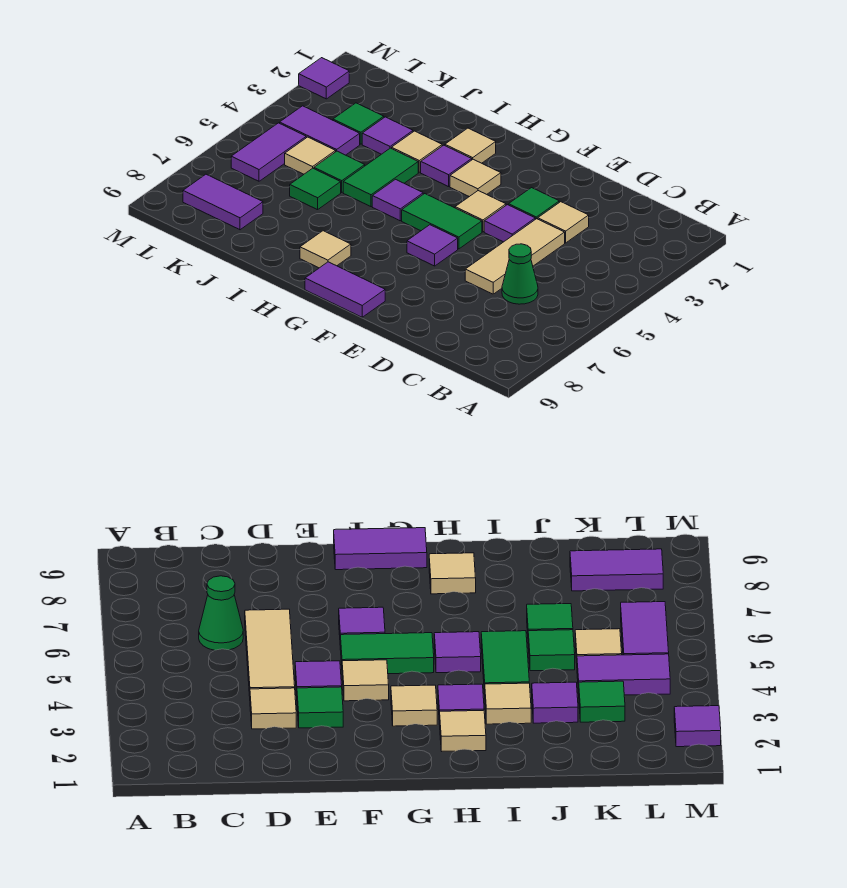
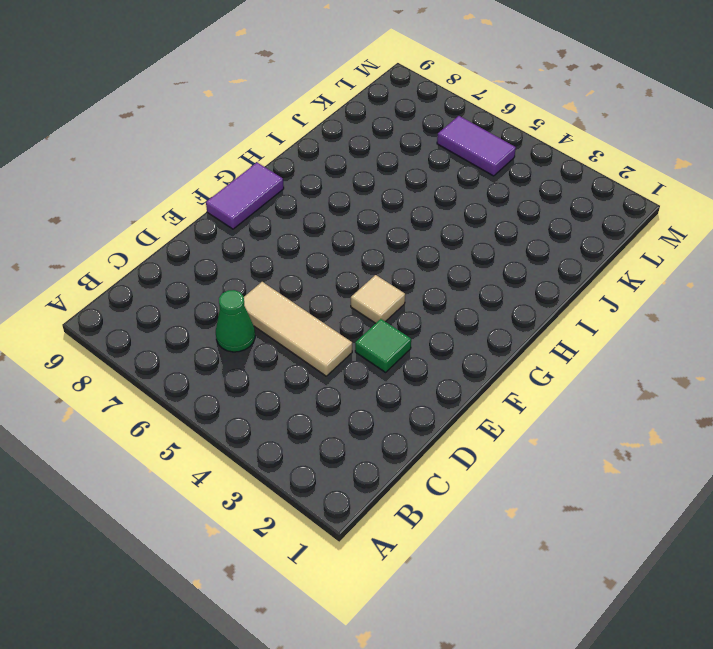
none -> tan tile D3 level 1
none -> purple tile E4 level 1
none -> green tile F5:G5 level 1

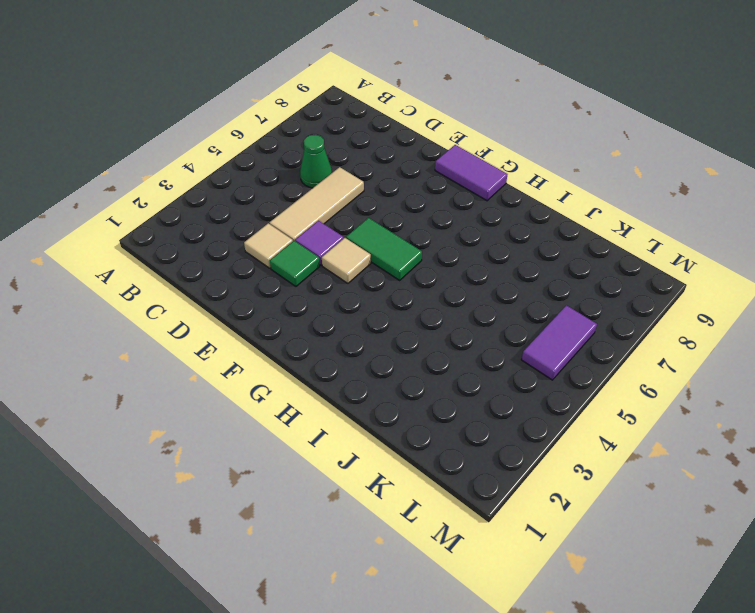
none -> purple tile F6 level 1
none -> tan tile G3 level 1
none -> tan tile H2 level 1

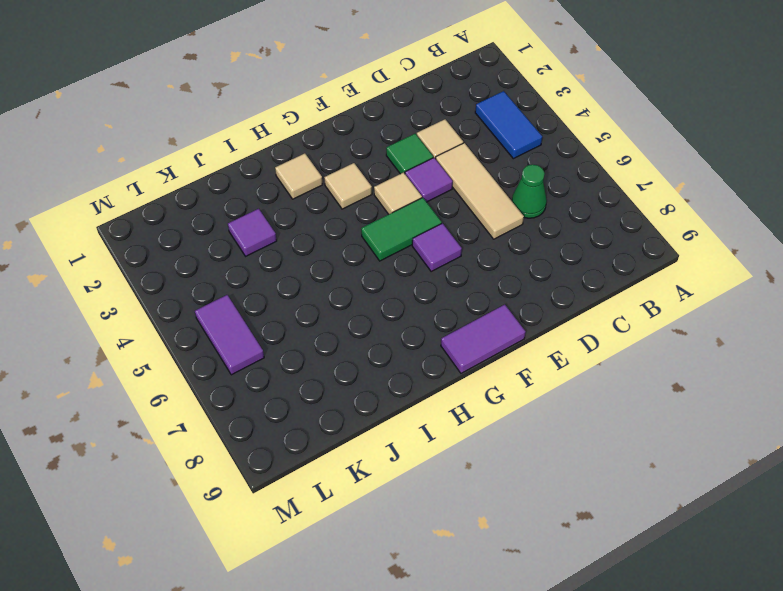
blue tile B3:B4 level 1 -> none
none -> purple tile H3 level 1
none -> purple tile H5 level 1
none -> tan tile H8 level 1

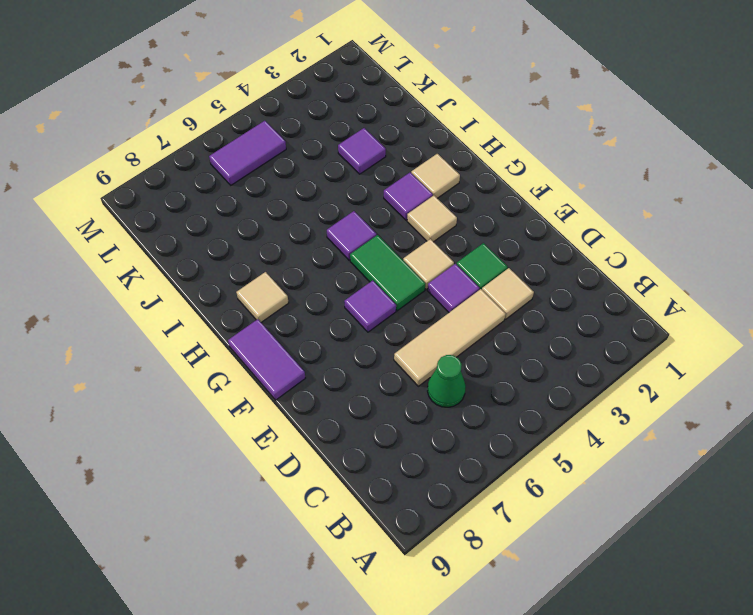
none -> tan tile I3 level 1
none -> green tile I4:I5 level 1
none -> green tile J5 level 1

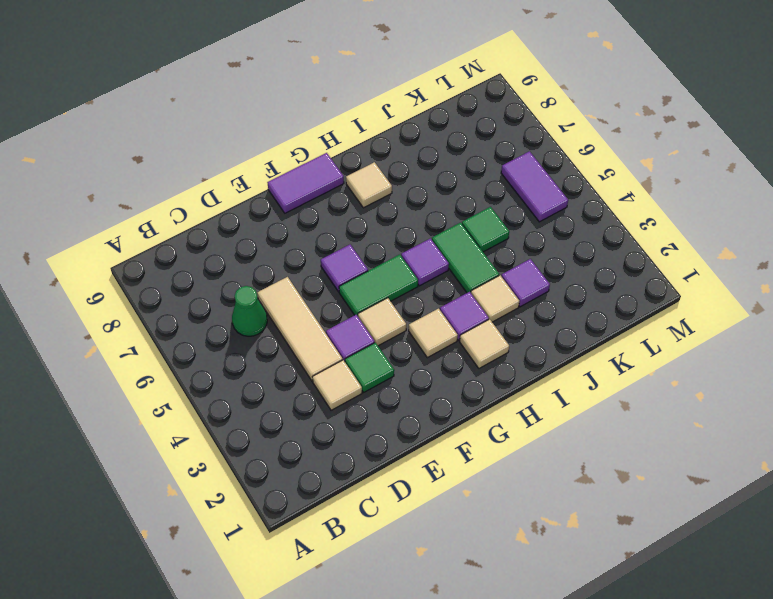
none -> green tile J6 level 1
none -> green tile K3 level 1
none -> purple tile K4:L4 level 1

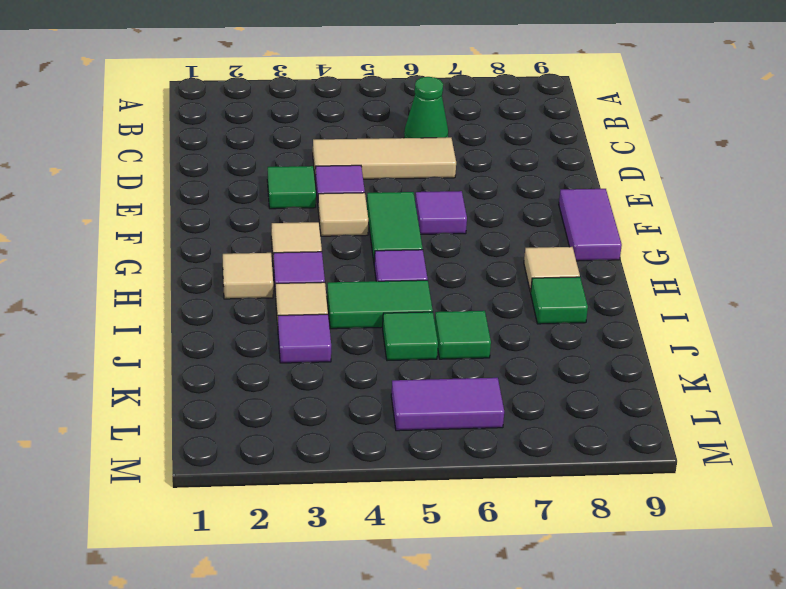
green tile I8 level 1 -> green tile K3 level 1
none -> tan tile D3 level 1
none -> purple tile K4:L4 level 1
none -> tan tile K5 level 1

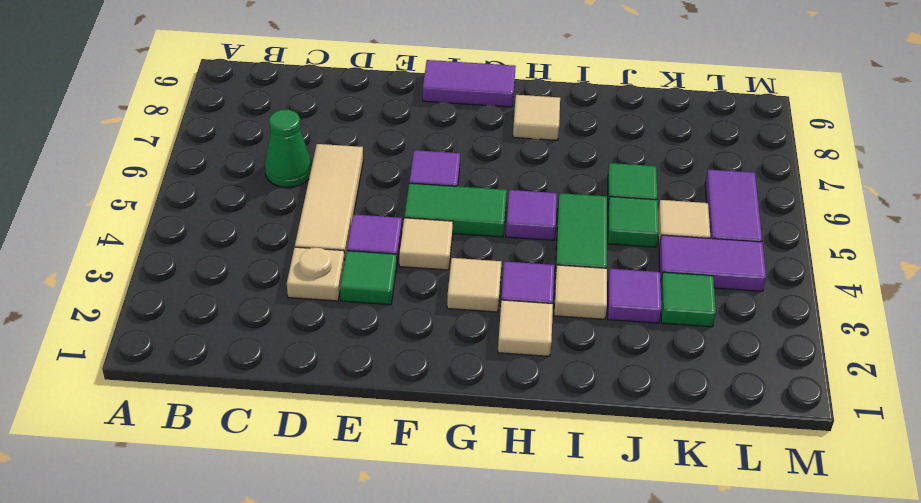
tan plate D3 level 1 -> tan tile D3 level 1
none -> purple tile K8:L8 level 1
none -> purple tile M2 level 1

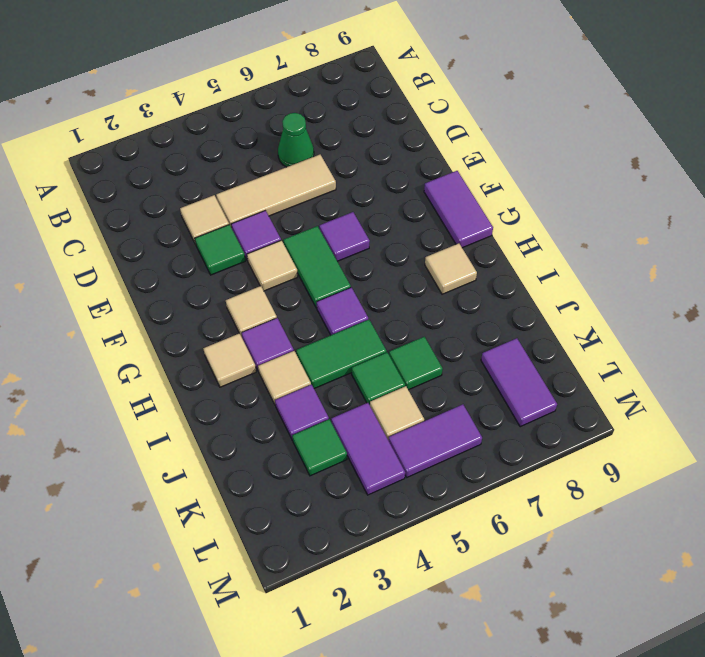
none -> purple tile M2 level 1

